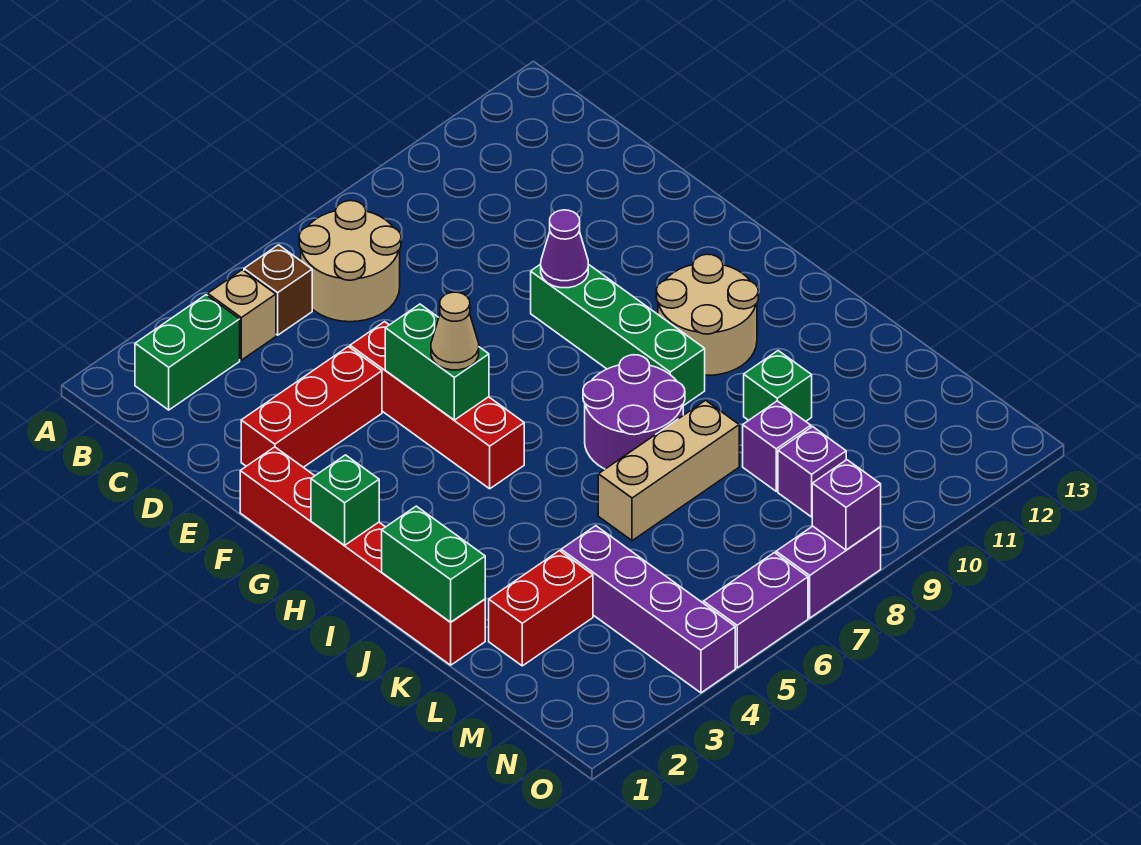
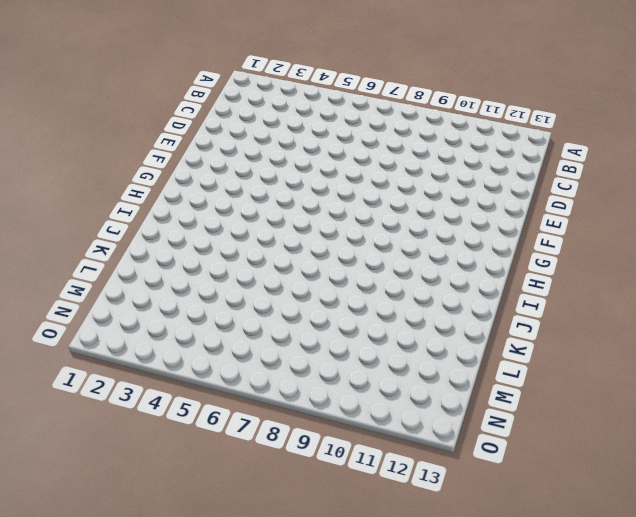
none -> green brick B2:B3 level 1
none -> tan brick B4 level 1
none -> brown brick B5 level 1

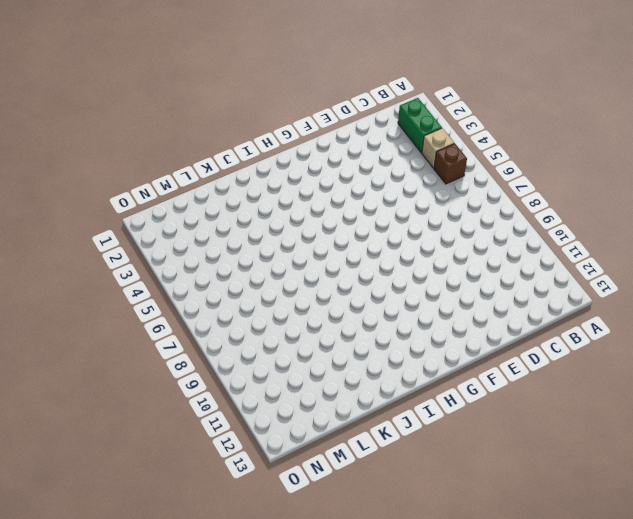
none -> tan round brick B6:C7 level 1
none -> red brick E2:E4 level 1
none -> red brick E5:H5 level 1

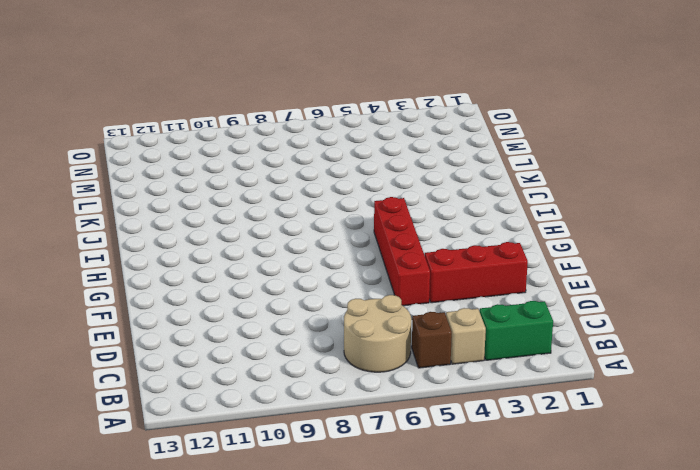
none -> red brick F1:K1 level 1
none -> green brick F9:I9 level 1
none -> tan round brick H10:I11 level 1

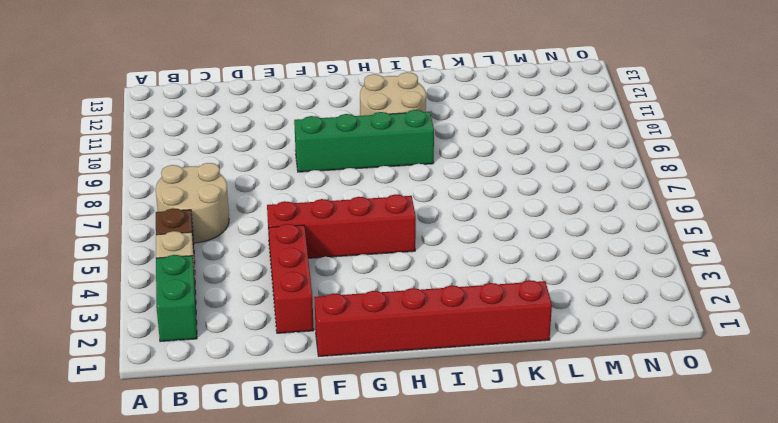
none -> purple round brick I7:J8 level 1
none -> tan brick K6:K8 level 1
none -> green brick K10 level 1

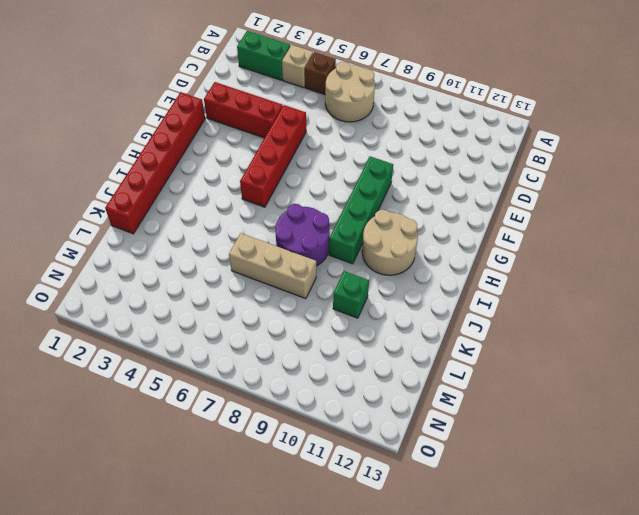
none -> red brick L2:L3 level 1
none -> purple brick L4:O4 level 1
none -> purple brick L9 level 1

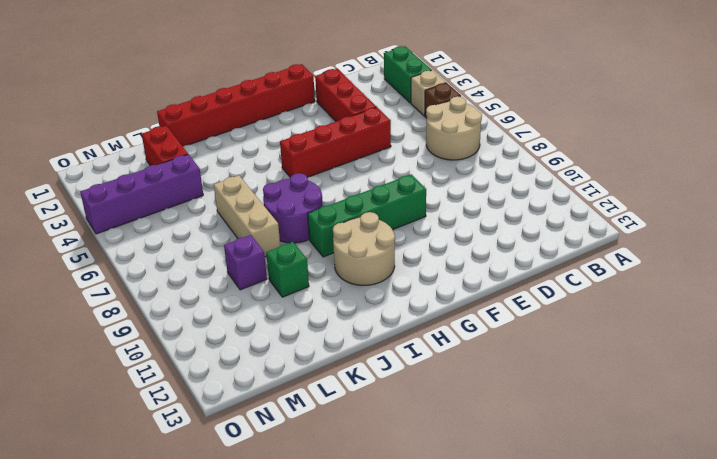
none -> purple brick M9 level 1
none -> purple brick O5:O6 level 1
none -> purple brick O7:O8 level 1

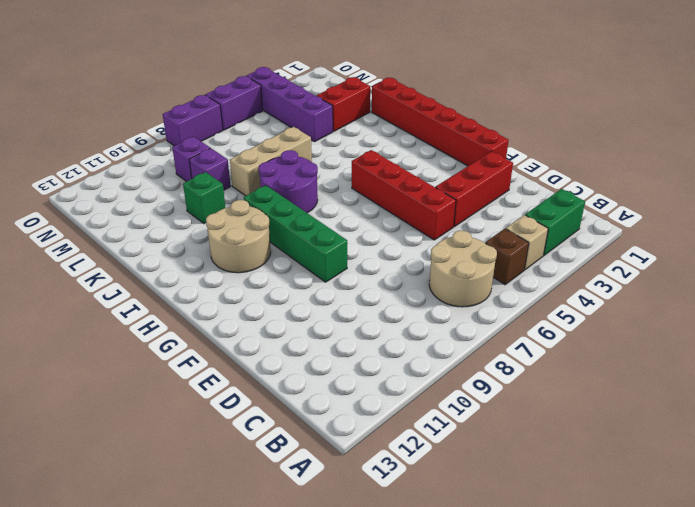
none -> green brick F5:G5 level 2
none -> purple cone F9 level 2
none -> green brick H1 level 2

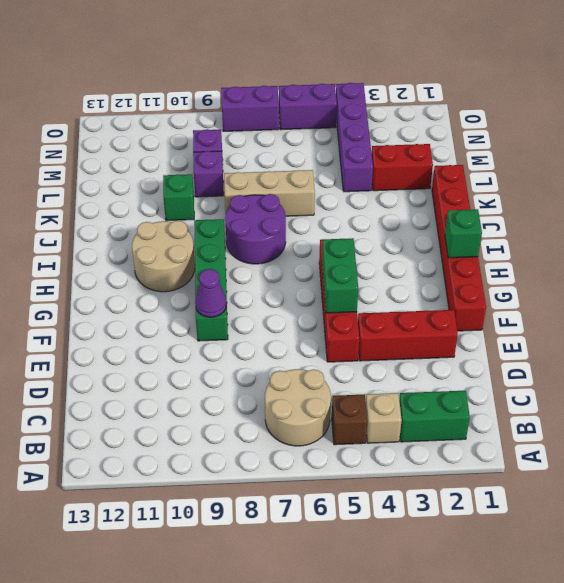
none -> green brick J1:K1 level 2
none -> purple brick O8 level 2
none -> tan cone G5 level 3

